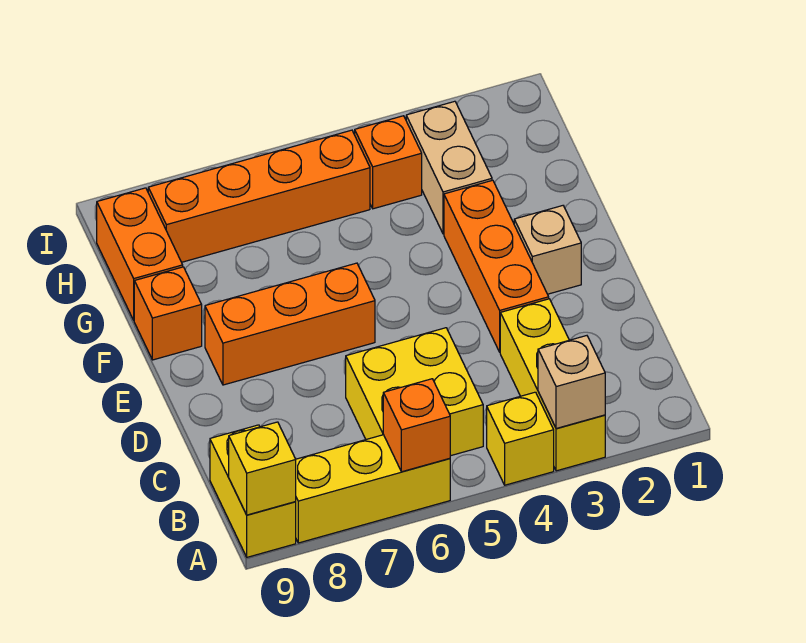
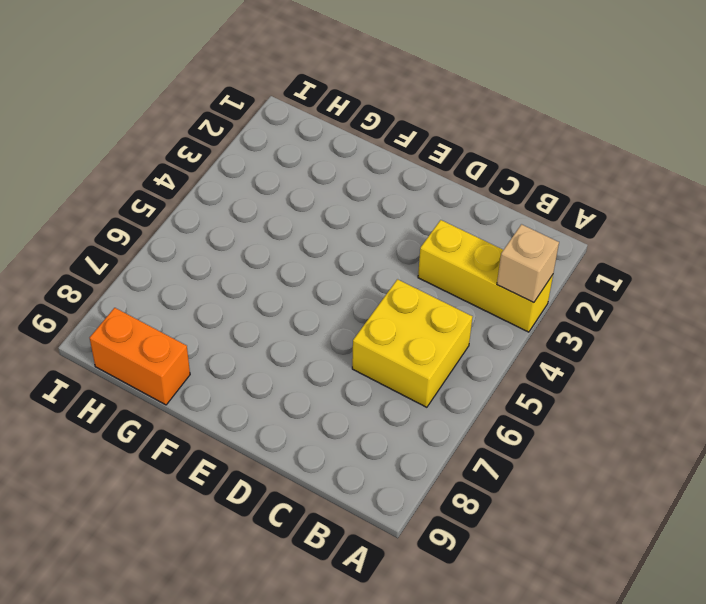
none -> yellow brick A4 level 1
none -> yellow brick A6:A8 level 1
none -> yellow brick A9:B9 level 1

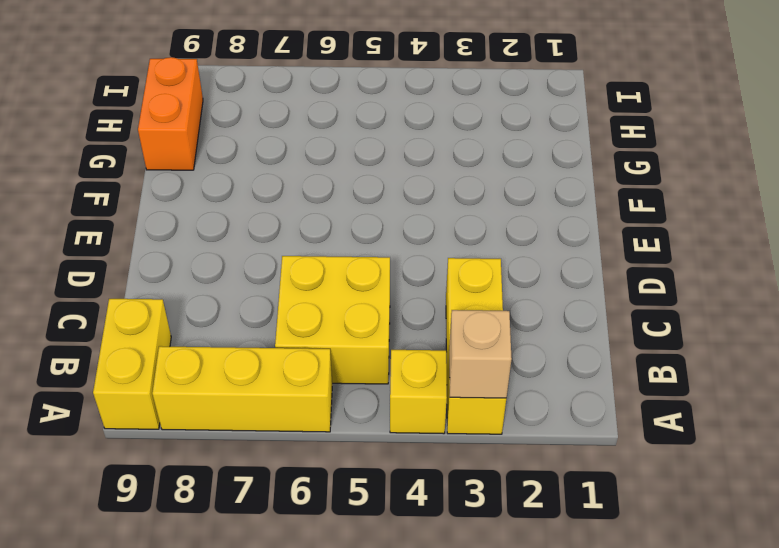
none -> orange brick D3:F3 level 1
none -> tan brick E2 level 1
none -> orange brick E6:E8 level 1

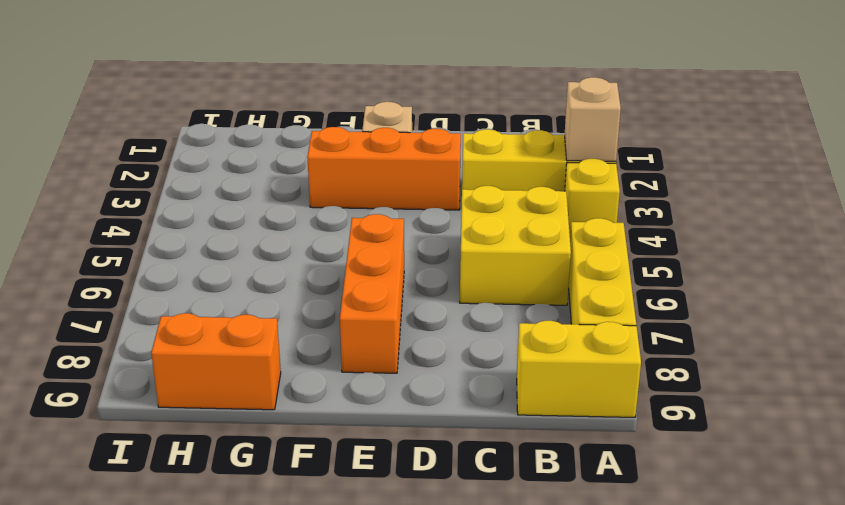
none -> orange brick F9 level 1
none -> tan brick G3:H3 level 1
none -> orange brick H4 level 1

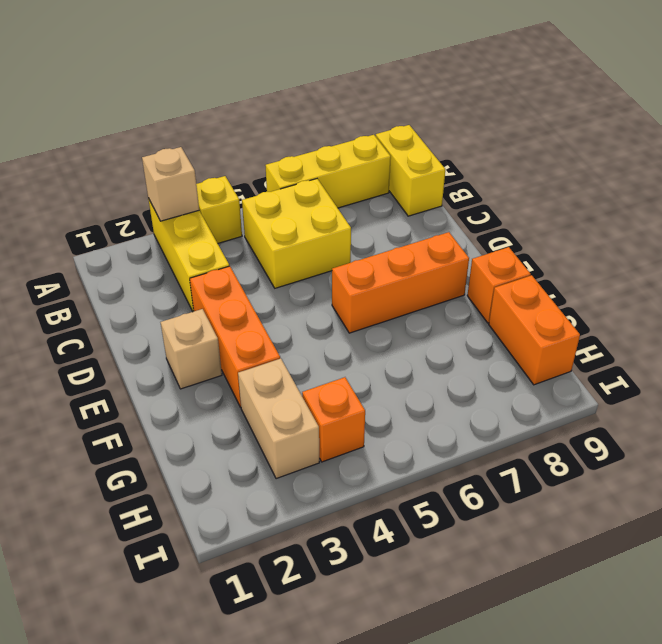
none -> orange brick H5:H8 level 1
none -> orange brick A6 level 2
none -> yellow brick A9 level 2

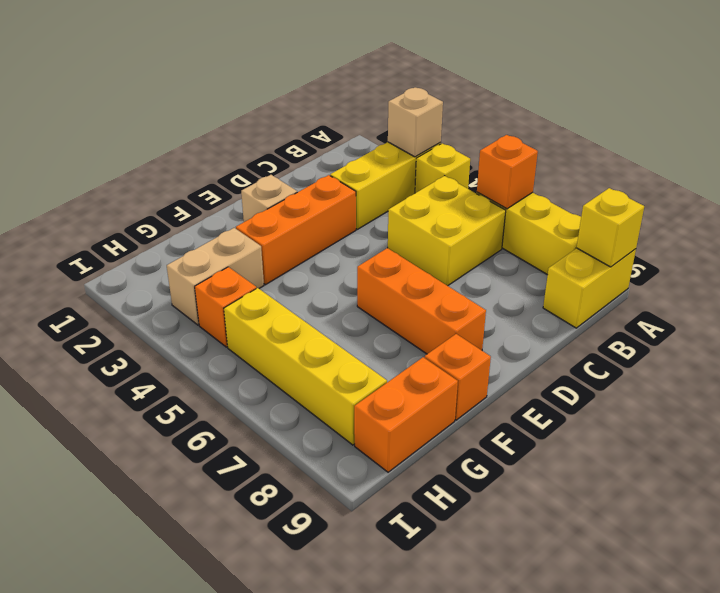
yellow brick H5:H8 level 1 -> orange brick H5:H8 level 1

